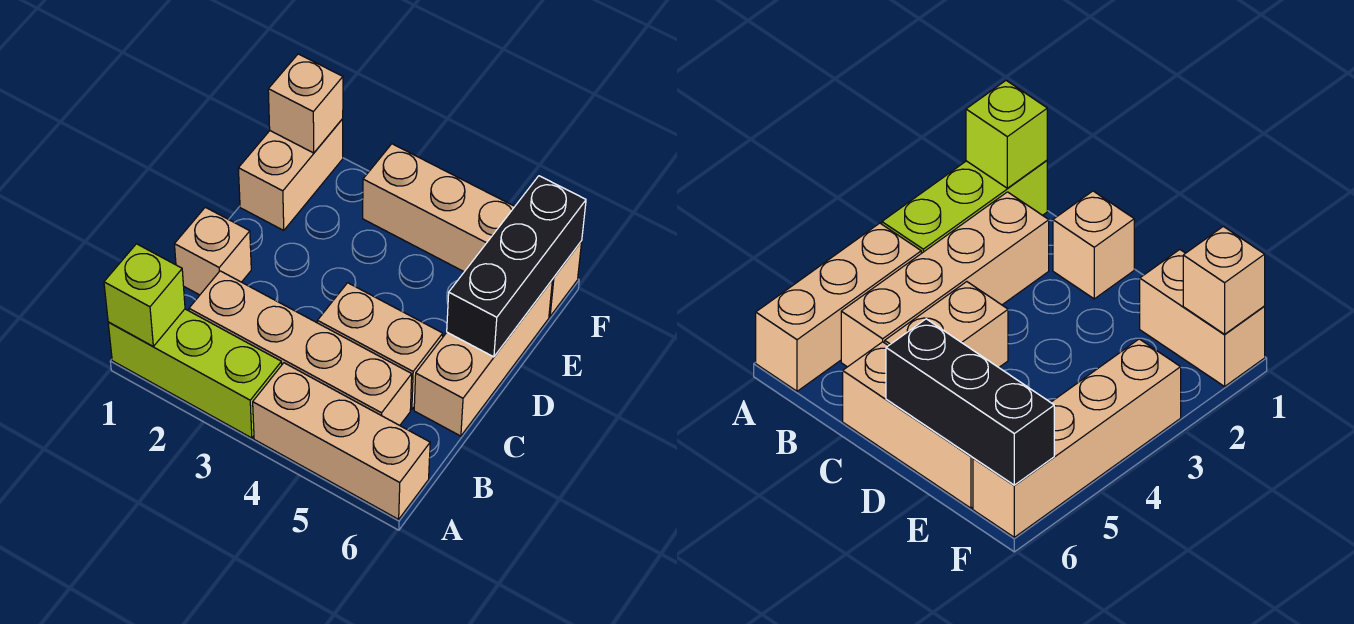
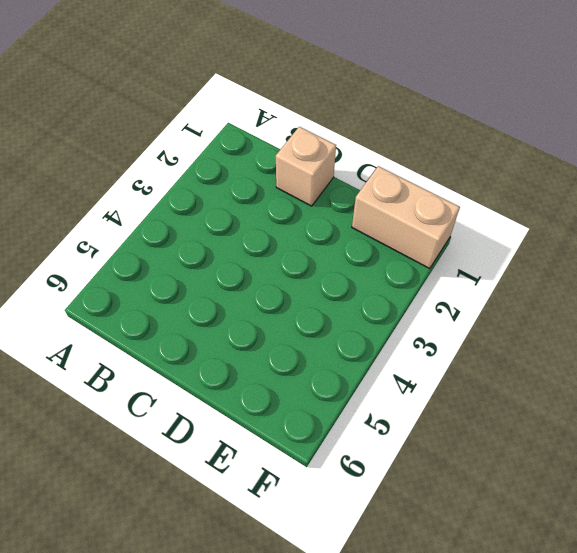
none -> lime brick A1:A3 level 1
none -> tan brick A4:A6 level 1

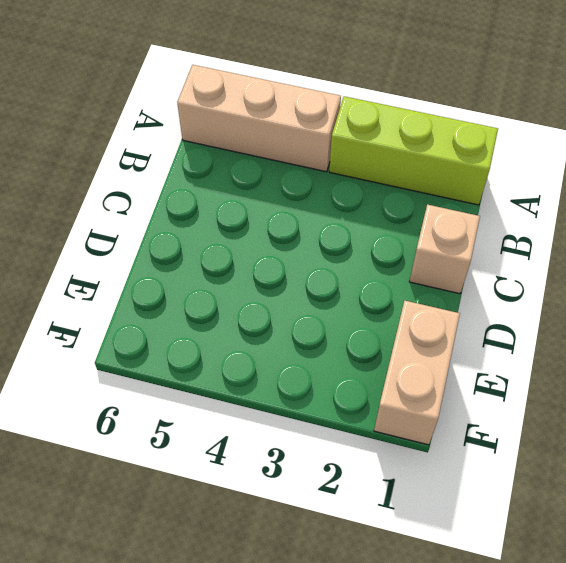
none -> tan brick B2:B5 level 1
none -> tan brick C4:C5 level 1

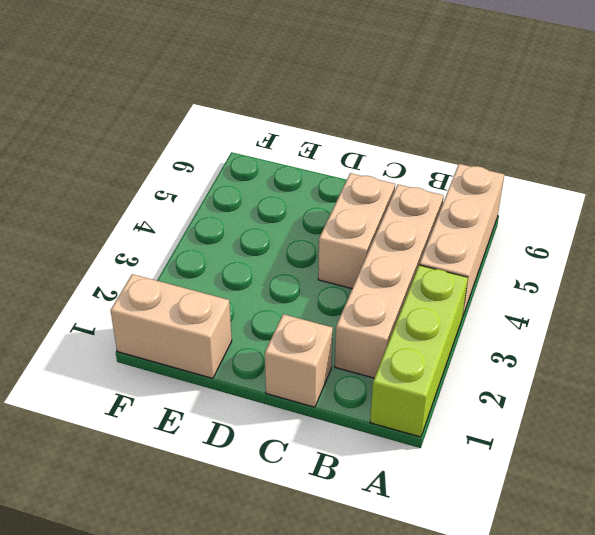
none -> tan brick C6:E6 level 1
none -> tan brick F3:F6 level 1

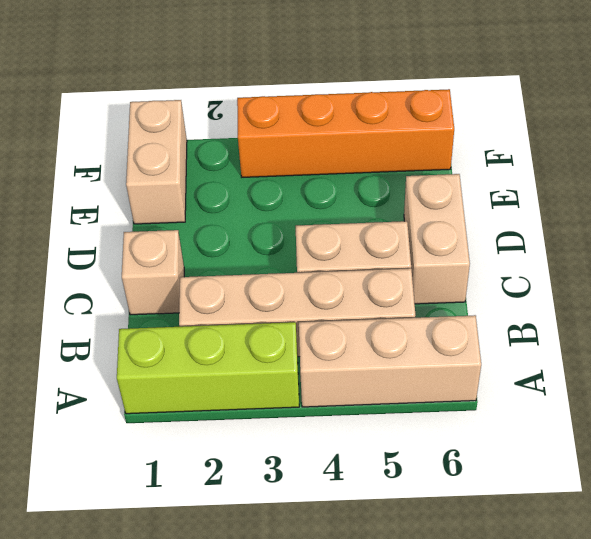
tan brick C6:D6 level 1 -> tan brick C6:E6 level 1
orange brick F3:F6 level 1 -> tan brick F3:F6 level 1
none -> lime brick A1 level 2
none -> black brick D6:F6 level 2

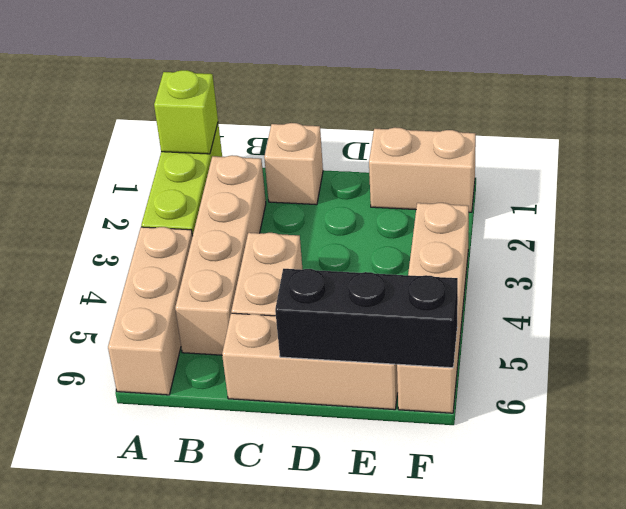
none -> tan brick F1 level 2

